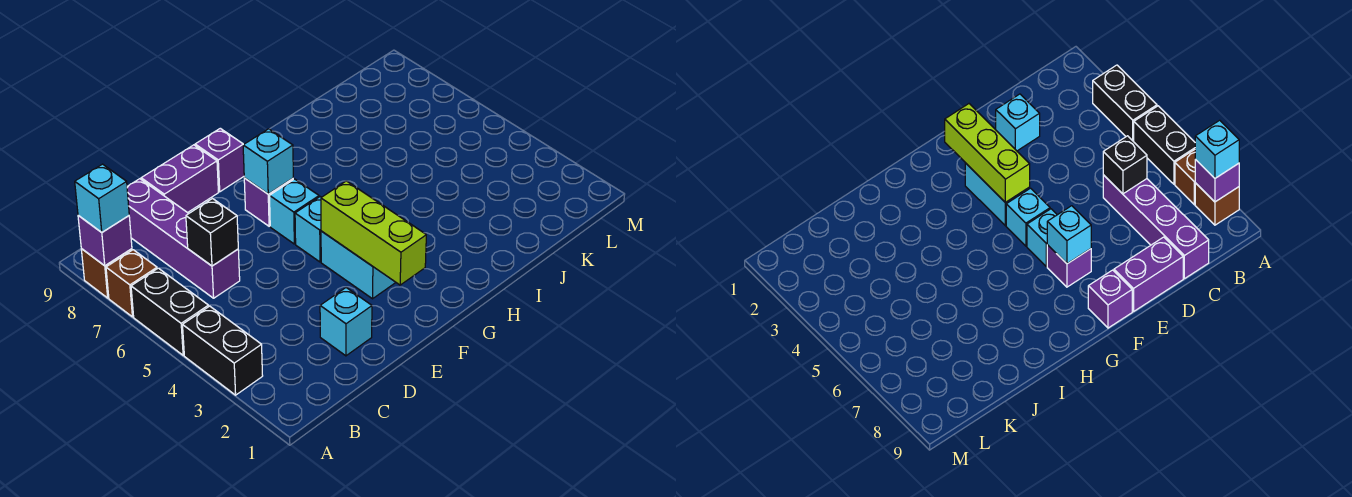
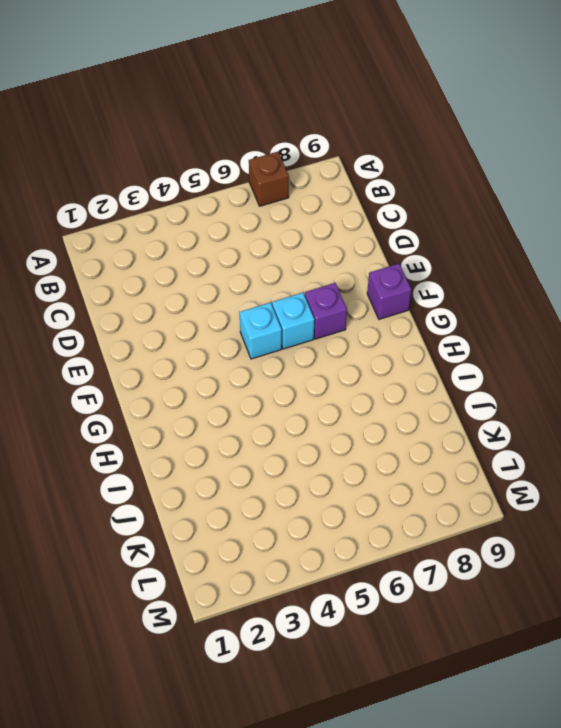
none -> black brick A3:A4 level 1
none -> black brick A5:A6 level 1
none -> brown brick A8 level 1

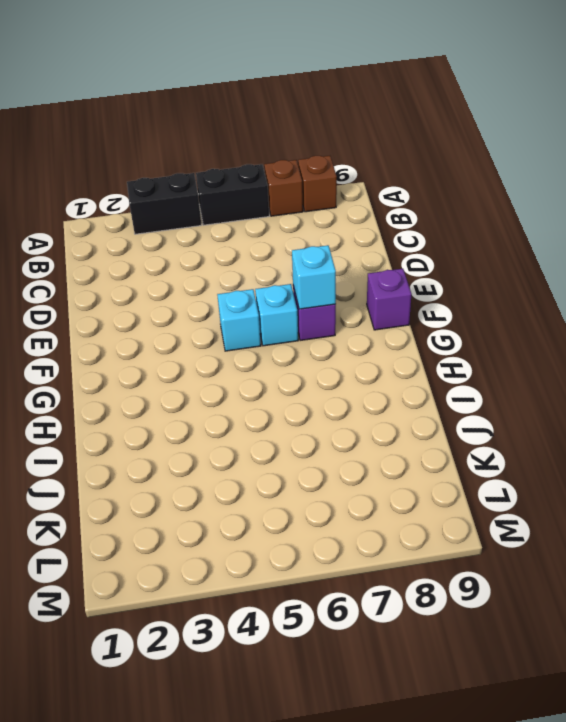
none -> purple brick C6:C9 level 1
none -> cyan brick D2 level 1
none -> purple brick D9:E9 level 1

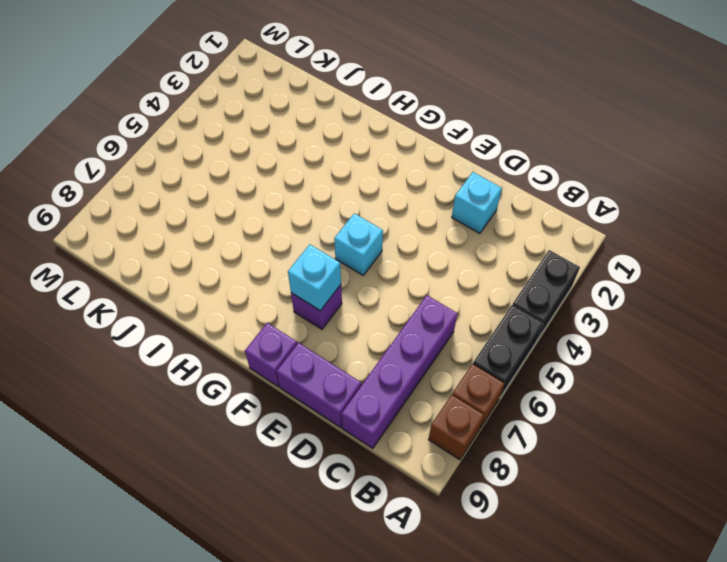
none -> cyan brick F3:F4 level 1
none -> cyan brick F6 level 1
none -> purple brick A8 level 2

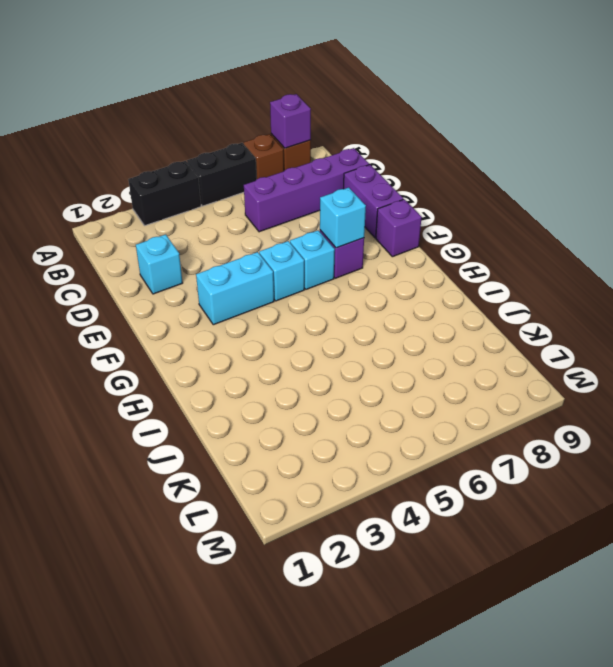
none -> black brick C6 level 2
none -> lime brick F2:F4 level 2
none -> cyan brick A8 level 3

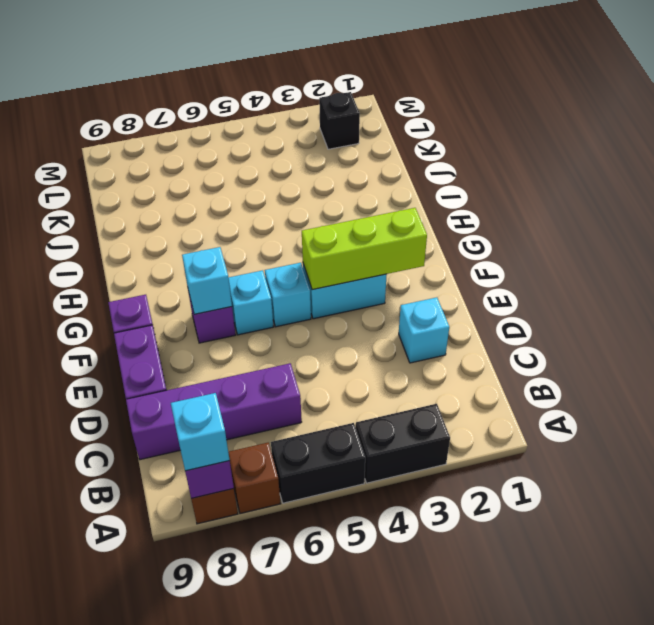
black brick L2 level 1 -> black brick C6 level 2

